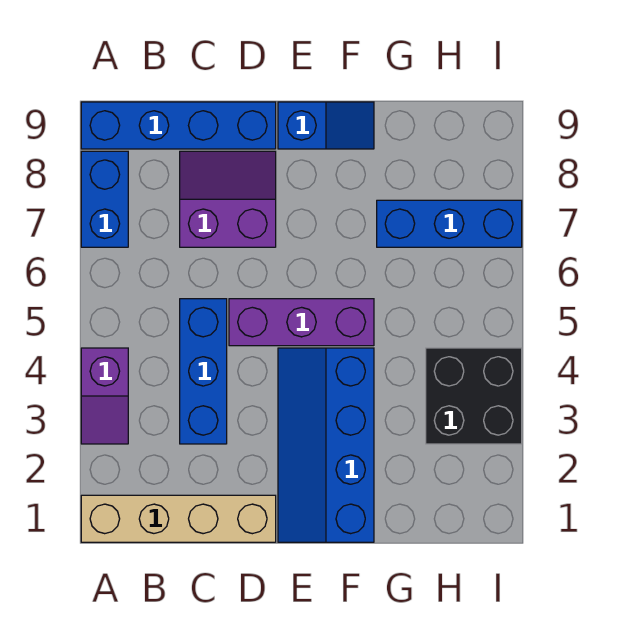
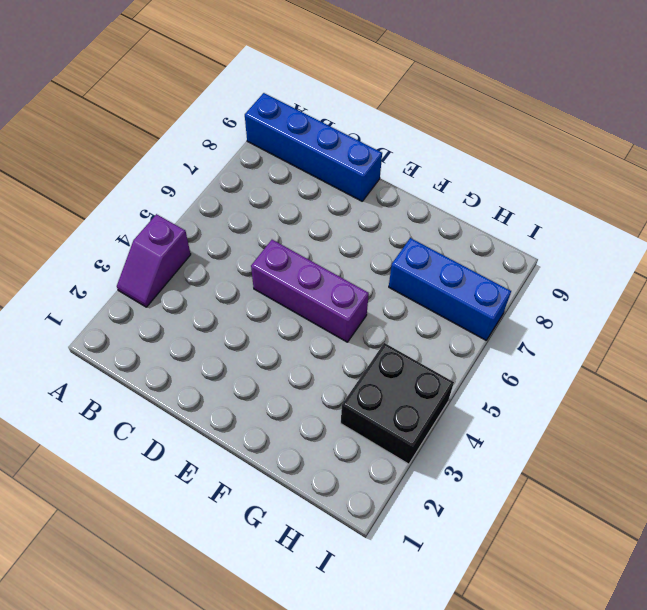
none -> tan brick A1:D1 level 1
none -> blue brick A7:A8 level 1

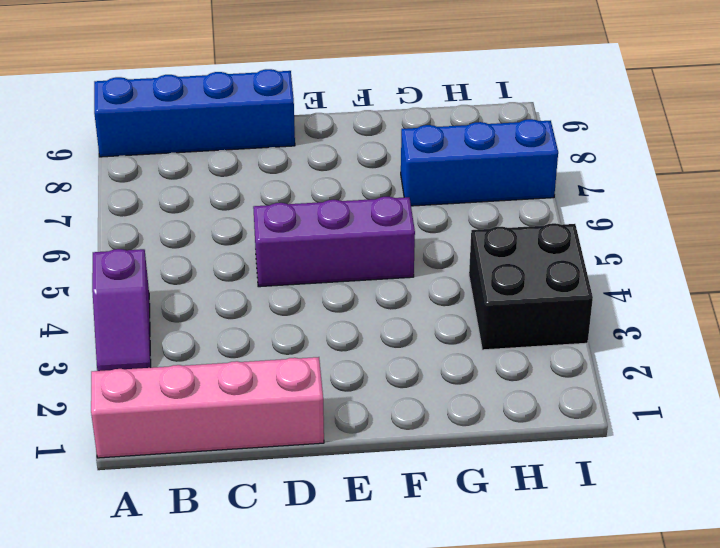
pink brick A1:D1 level 1 -> tan brick A1:D1 level 1
none -> blue brick A7:A8 level 1
none -> blue brick C3:C5 level 1

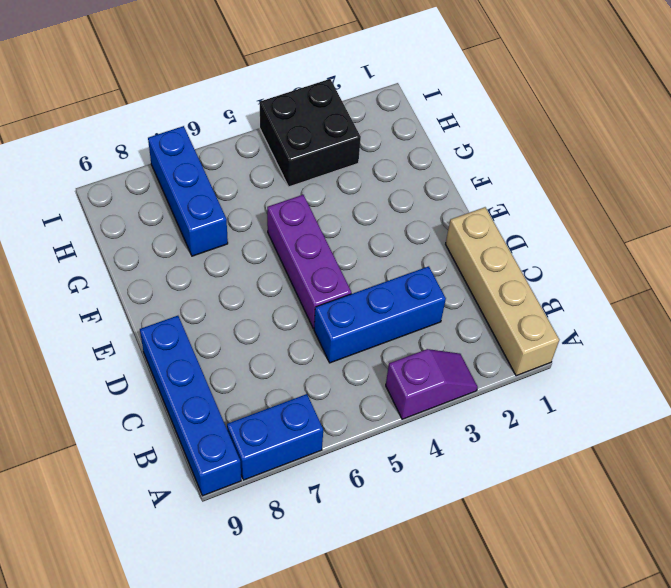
none -> purple slope C7:D8 level 1 top 7
none -> blue slope E1:F4 level 1 top F

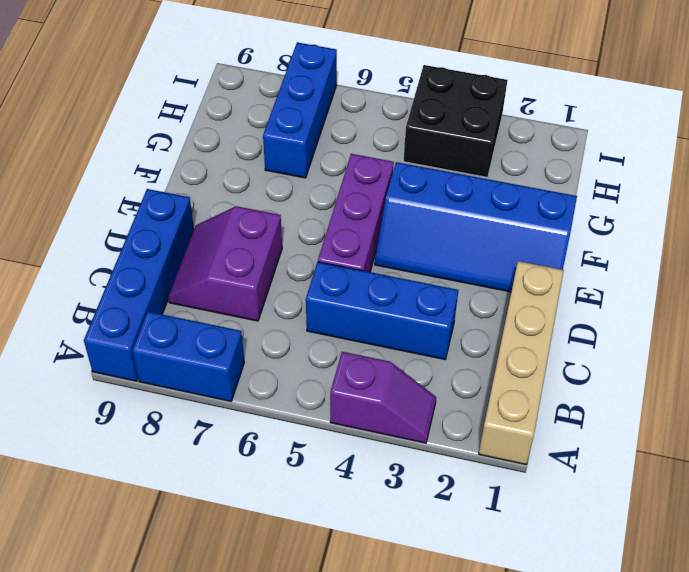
none -> blue slope E9:F9 level 1 top E

